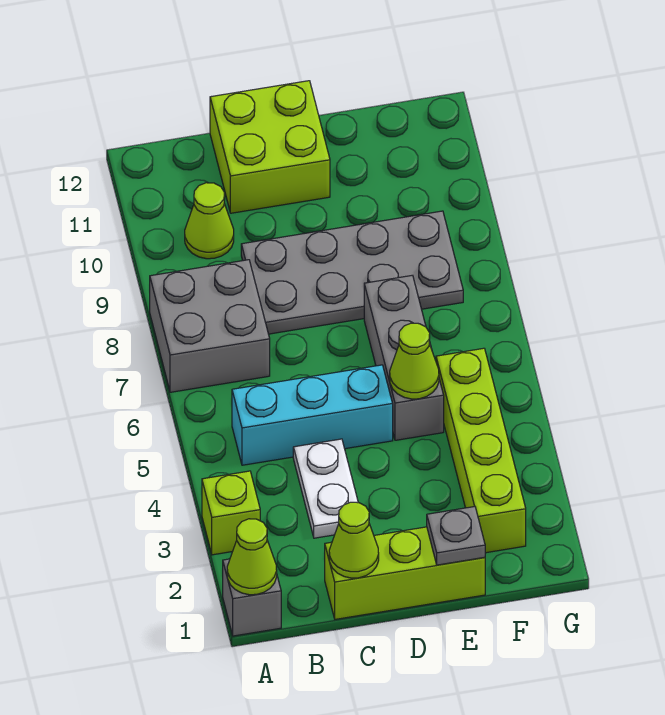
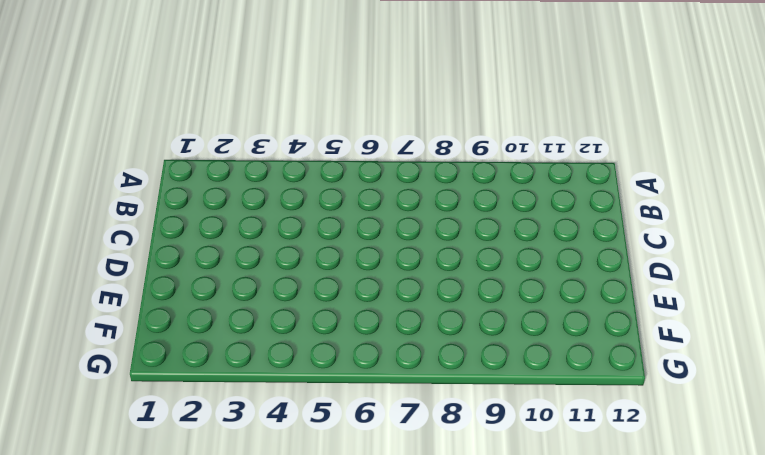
none -> grey brick A1 level 1
none -> lime brick A3 level 1
none -> grey brick A7:B8 level 1

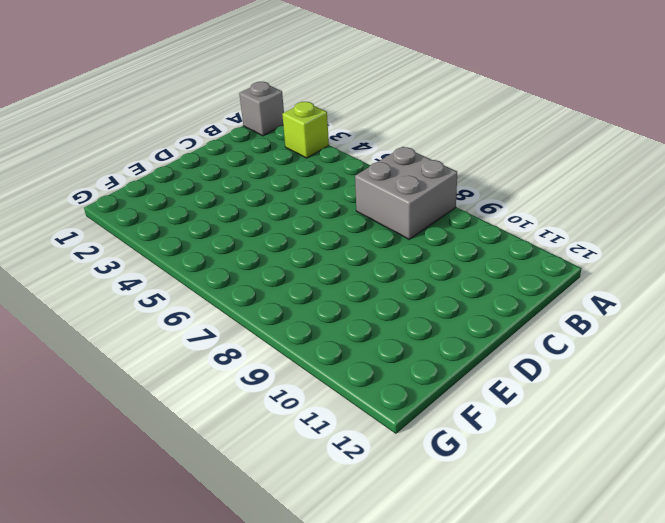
none -> cyan brick B5:D5 level 1
none -> lime cone B10 level 1
none -> lime brick C1:E1 level 1

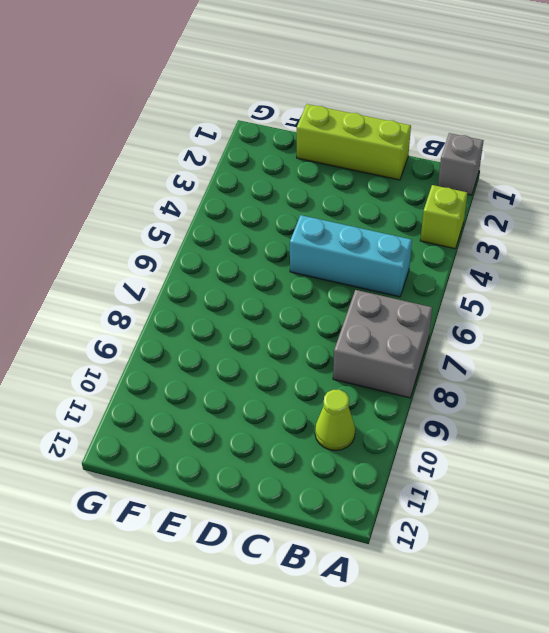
none -> white plate C3:C4 level 1
none -> grey plate C8:F9 level 1
none -> lime brick C11:D12 level 1

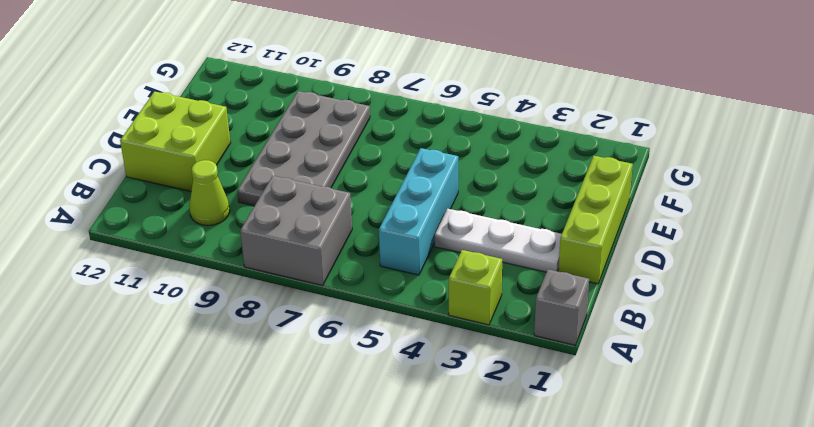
white plate C2:C4 level 1 -> white plate C3:C4 level 1
none -> grey brick E5:E7 level 1
none -> lime brick F2:F5 level 1
none -> lime cone A1 level 2

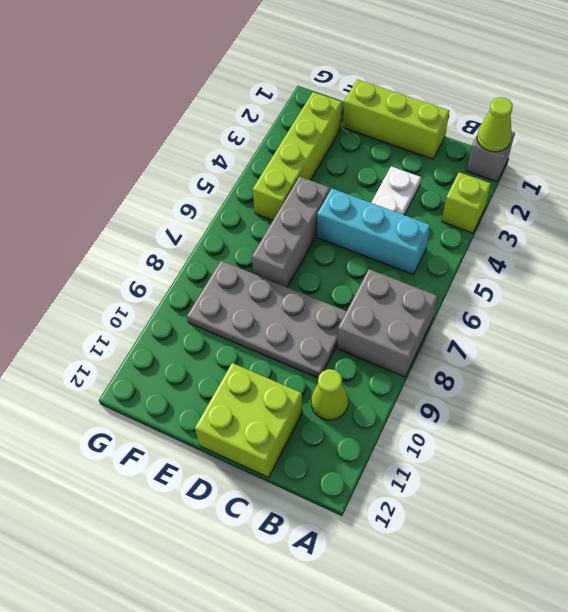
none -> lime cone C1 level 2
none -> grey plate E1 level 2
none -> lime cone E5 level 2

